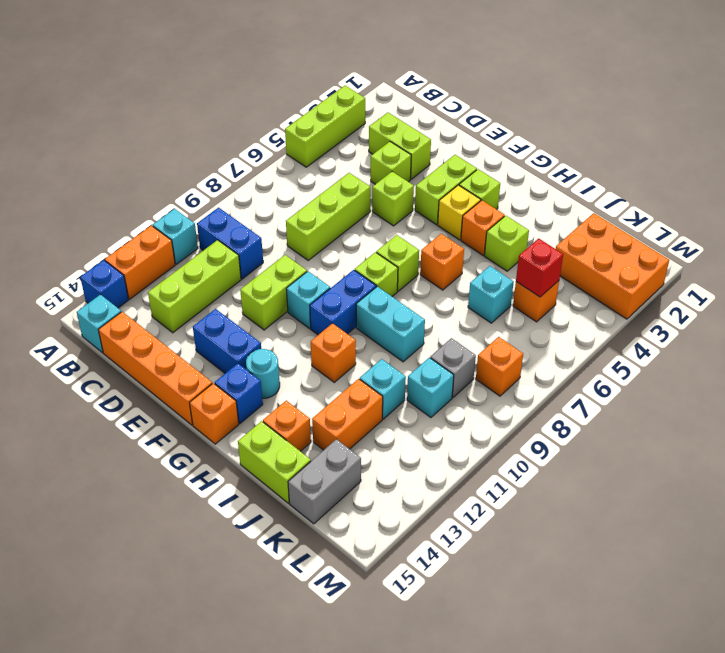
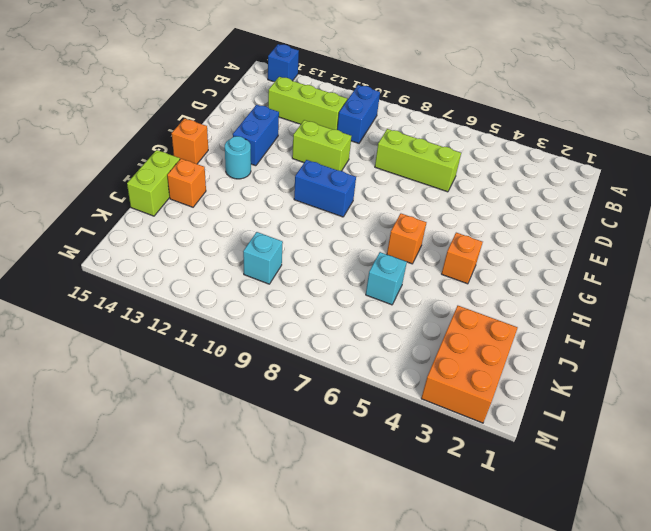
none -> lime brick A3:A5 level 1
none -> cyan brick A11 level 1
none -> orange brick A12:A13 level 1
none -> cyan brick B15 level 1

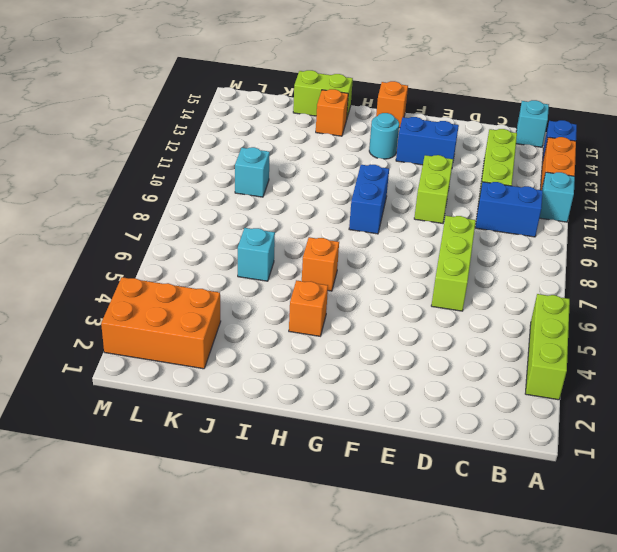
none -> lime brick C3:D3 level 1
none -> orange brick C15:F15 level 1
none -> lime brick D4 level 1
none -> lime brick E5 level 1

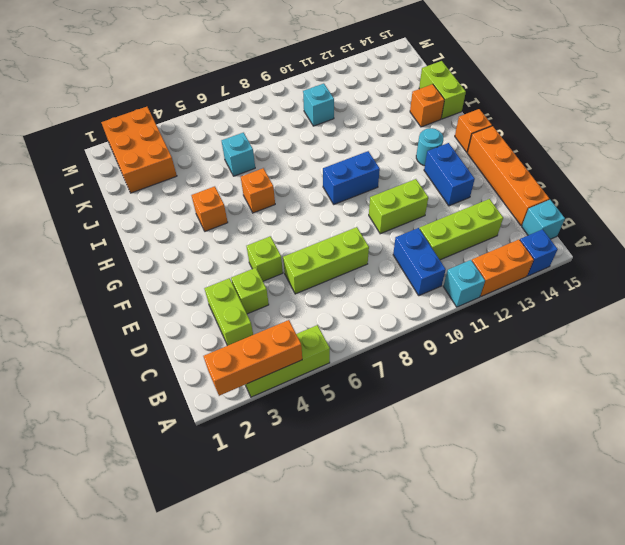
orange brick A2:A4 level 2 -> none
none -> lime brick F3:F4 level 1
none -> cyan brick F10 level 1
none -> lime brick G3 level 1
none -> yellow brick G4 level 1

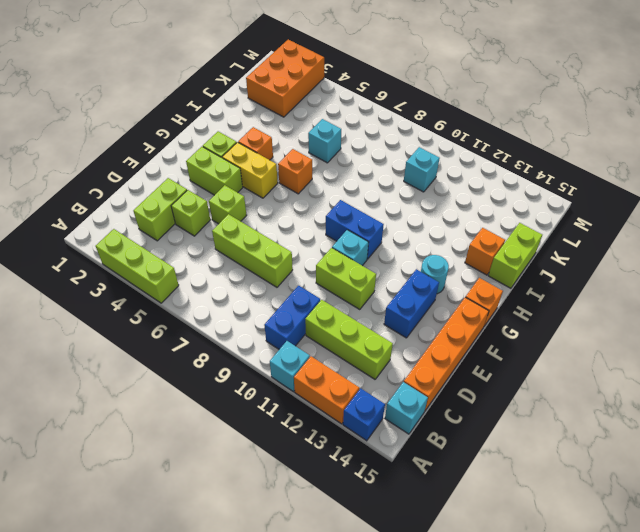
yellow brick G4:G5 level 1 -> yellow brick G4 level 1
none -> lime brick G7 level 1
none -> lime brick G8 level 1
none -> blue brick G14 level 1
none -> cyan brick H9:I9 level 1

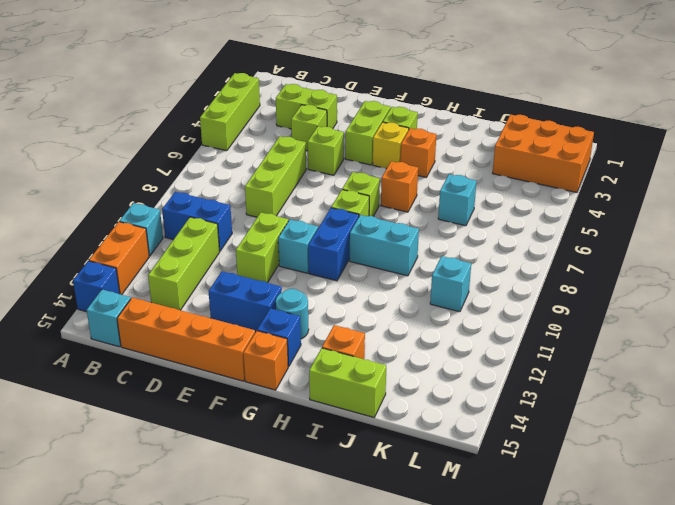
none -> orange brick H11 level 1
none -> lime brick I4 level 1
none -> cyan brick J11 level 1
none -> orange brick J12:J13 level 1

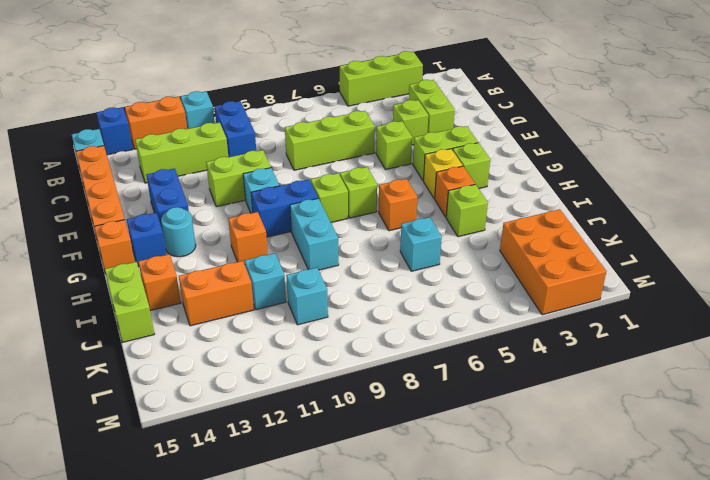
none -> orange brick K5 level 1
none -> grey brick K9 level 1
none -> grey brick K14:K15 level 1
none -> orange brick L8 level 1

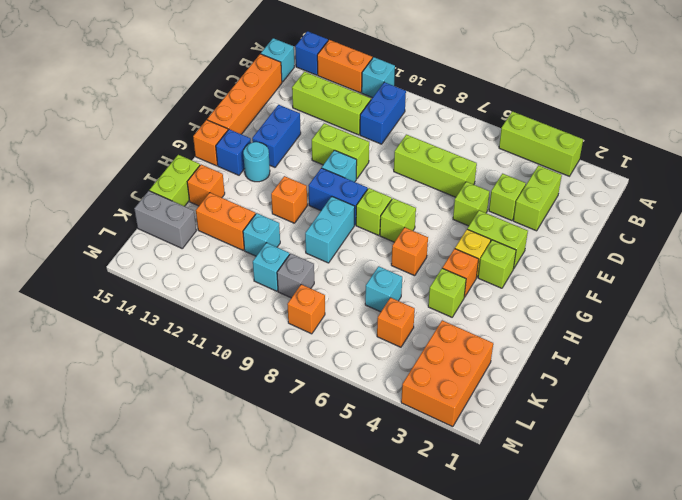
none -> red brick K5 level 2

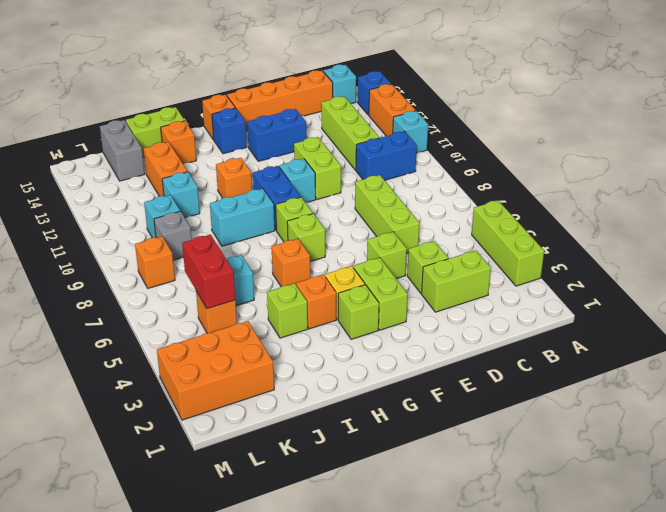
red brick K5:K6 level 2 -> red brick K5 level 2
none -> cyan round brick G13 level 1

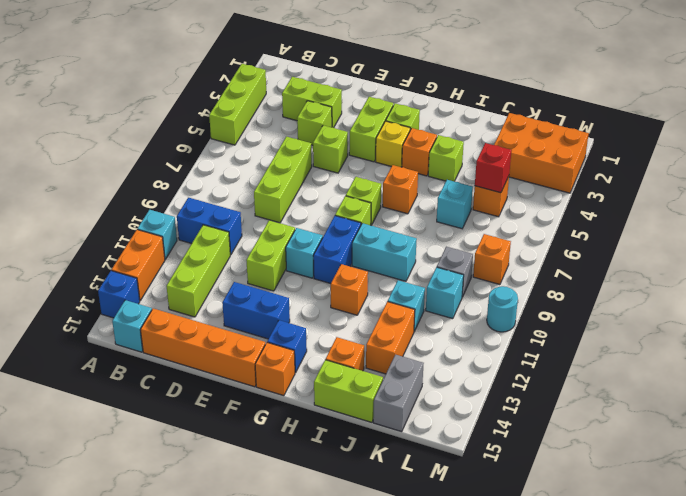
cyan round brick M10 level 1 -> cyan round brick G13 level 1

